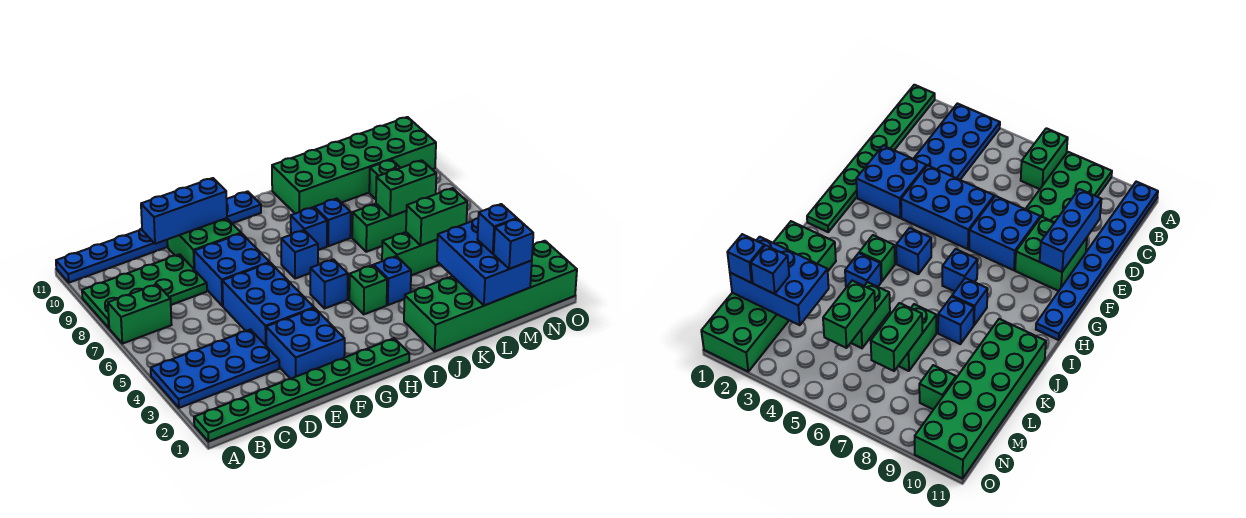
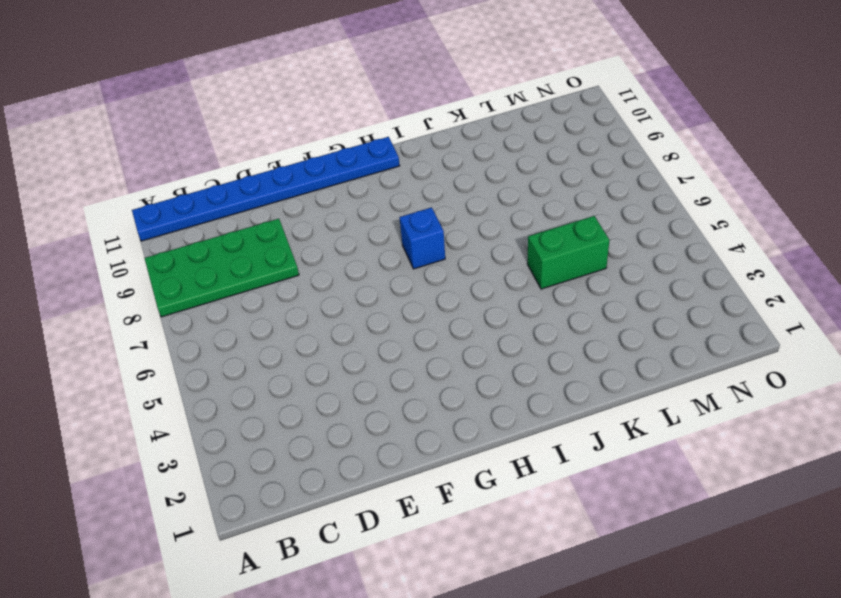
none -> green plate A1:H1 level 1
none -> blue plate A3:D4 level 1
none -> green brick A7:B7 level 1

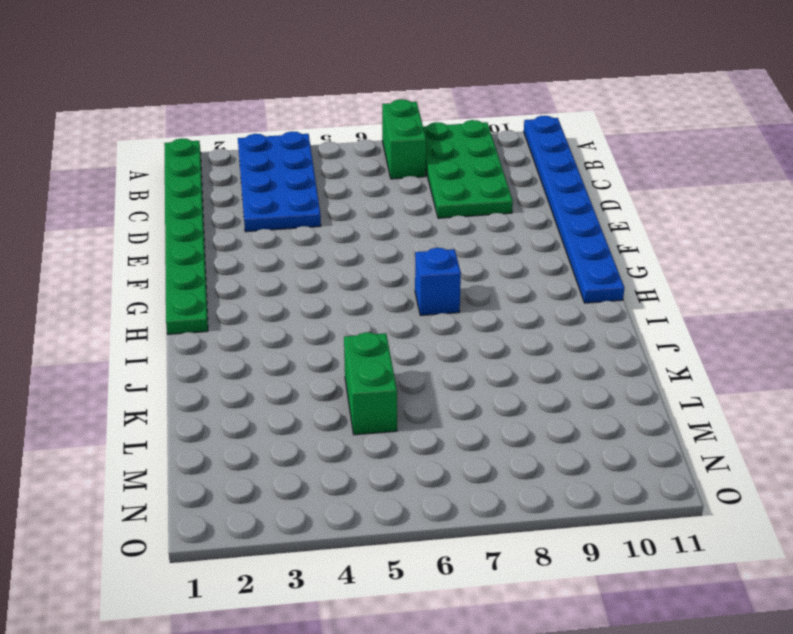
none -> blue brick E2:F3 level 1
none -> blue brick E4:F6 level 1
none -> blue brick E7:F8 level 1

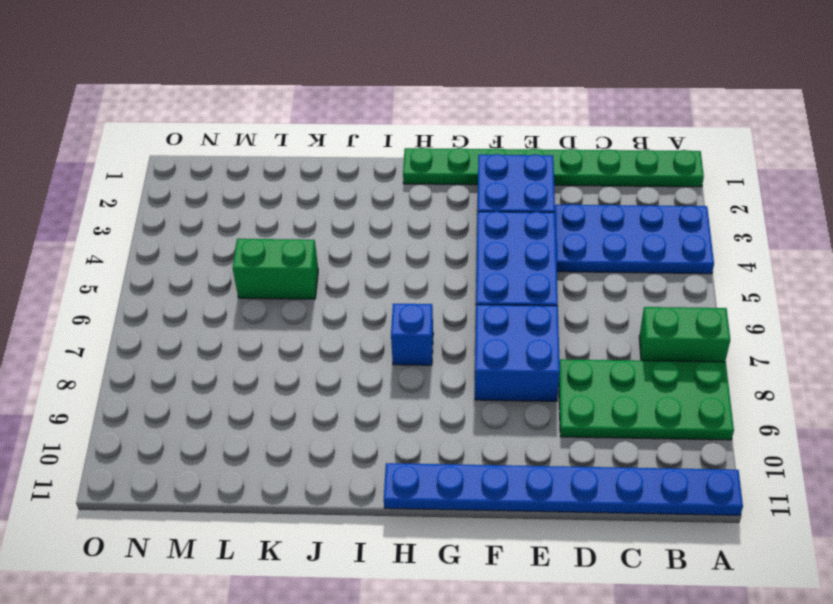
none -> green brick E9:F10 level 1
none -> blue brick H5 level 1
none -> green brick I4 level 1

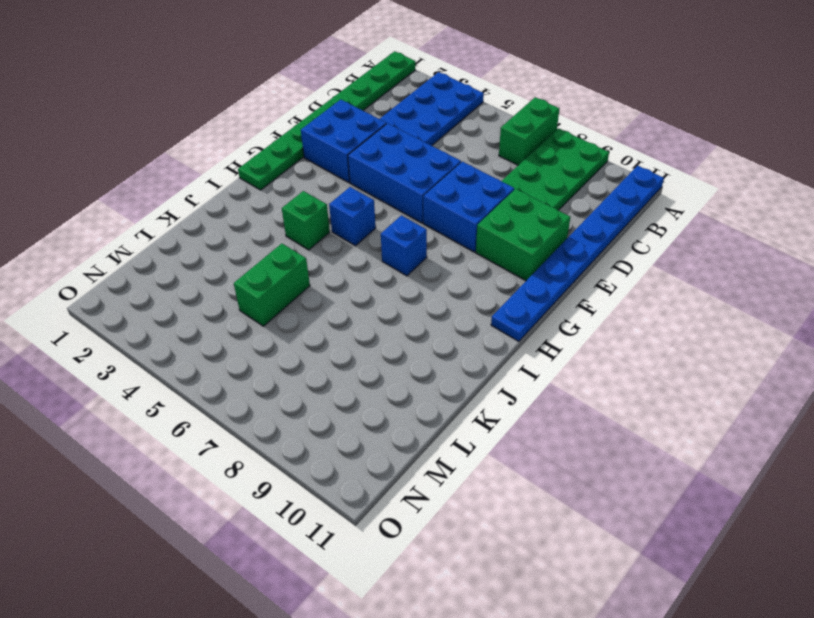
none -> blue brick I8 level 1
none -> green brick J1:O2 level 1
none -> blue brick J4 level 1

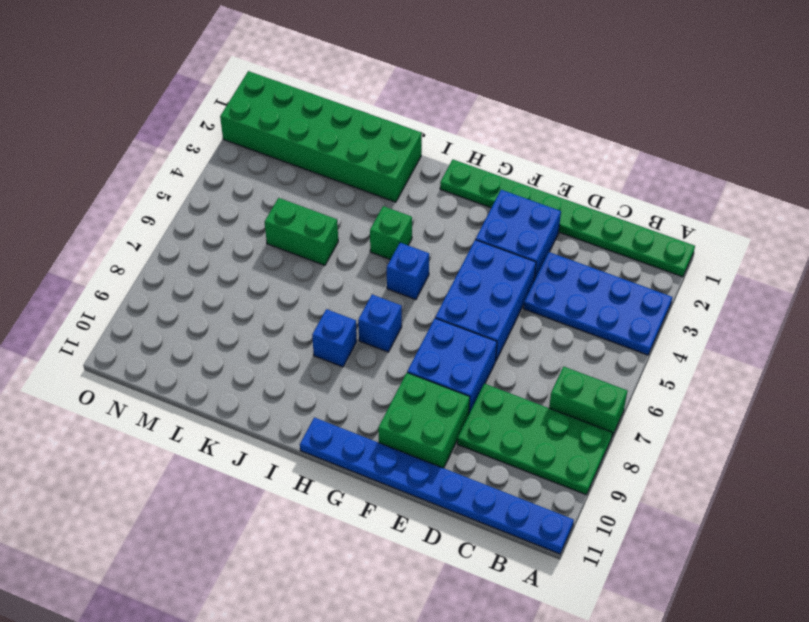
none -> blue brick J4 level 1
none -> blue brick J8 level 1
none -> green brick J10:O11 level 1

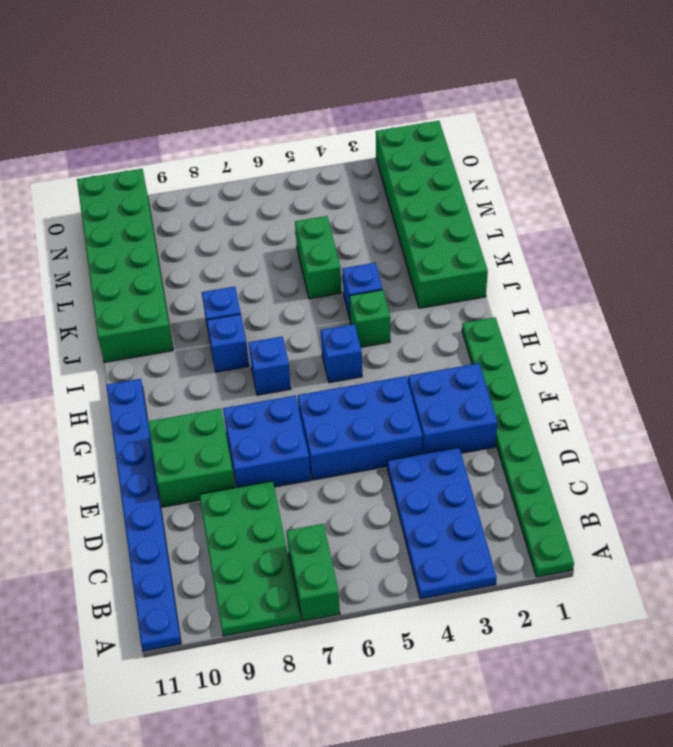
none -> green brick K7:L7 level 1
none -> green brick M9 level 1
none -> blue brick D10:F10 level 2

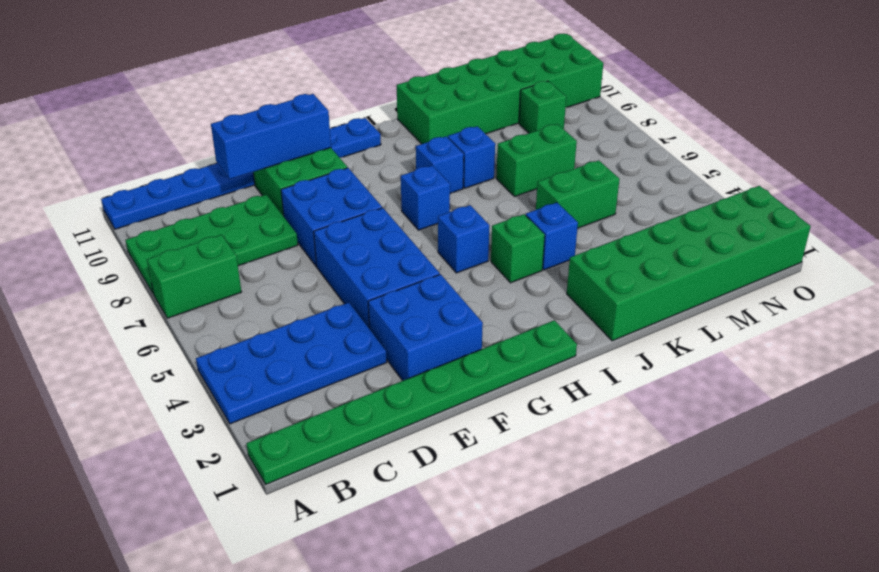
none -> blue brick L1:M3 level 2
none -> green brick L5:M5 level 2
none -> green brick L7:M7 level 2

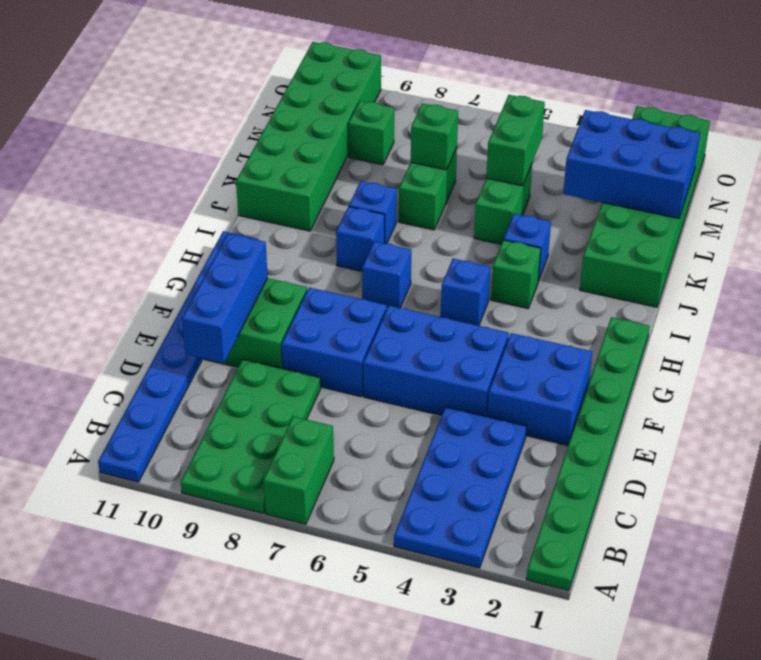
green brick L7 level 2 -> green brick L7:M7 level 2
none -> blue brick M1 level 3
none -> blue brick M2 level 3

